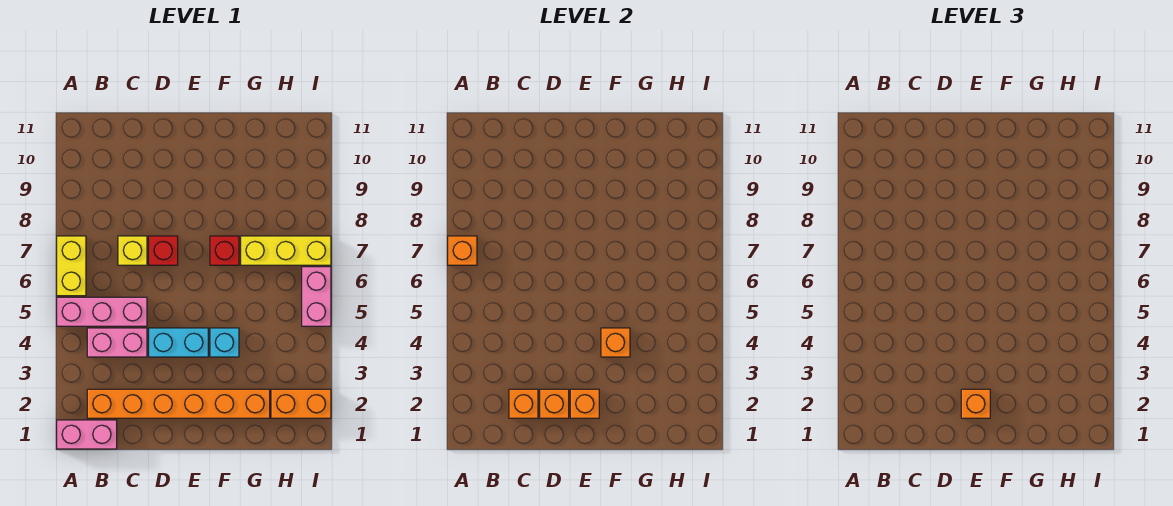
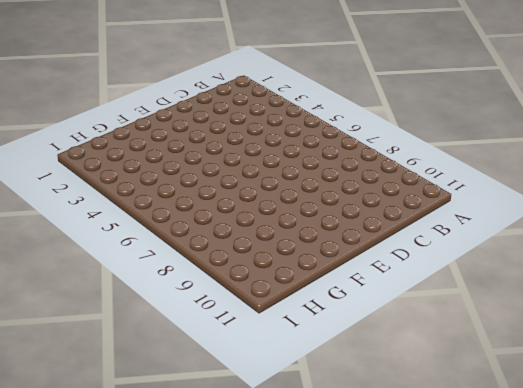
none -> pink brick A1:B1 level 1
none -> pink brick A5:C5 level 1
none -> yellow brick A6:A7 level 1

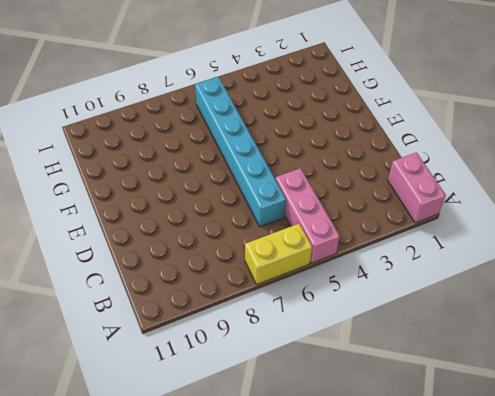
cyan brick C6:H6 level 1 -> none
none -> orange brick B2:G2 level 1
none -> pink brick B4:C4 level 1
none -> yellow brick C7 level 1

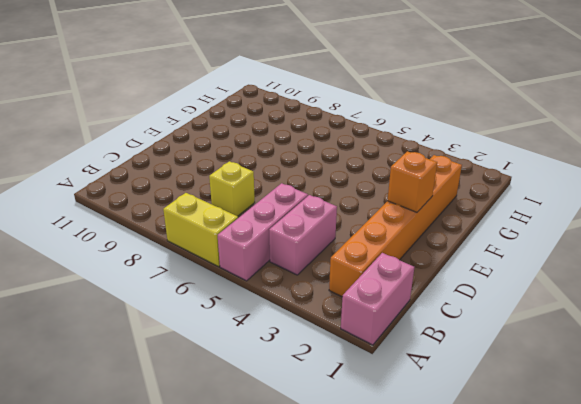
none -> cyan brick D4:E4 level 1
none -> red brick D7 level 1
none -> cyan brick F4 level 1

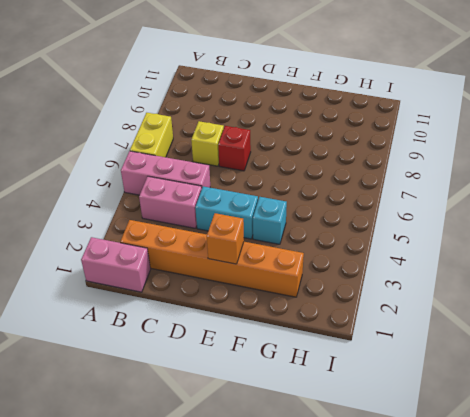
none -> red brick F7 level 1
none -> yellow brick G7:I7 level 1
none -> orange brick H2:I2 level 1

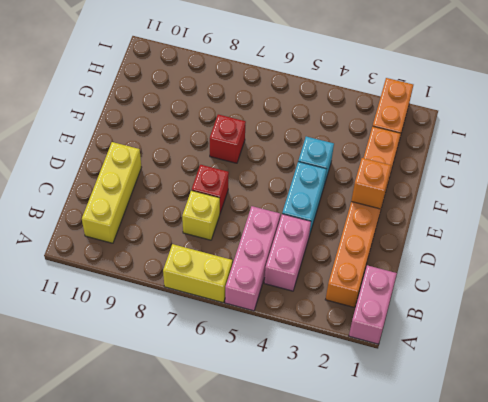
yellow brick B10:D10 level 1 -> yellow brick G7:I7 level 1
none -> pink brick I5:I6 level 1
none -> orange brick A7 level 2
none -> orange brick C2 level 2

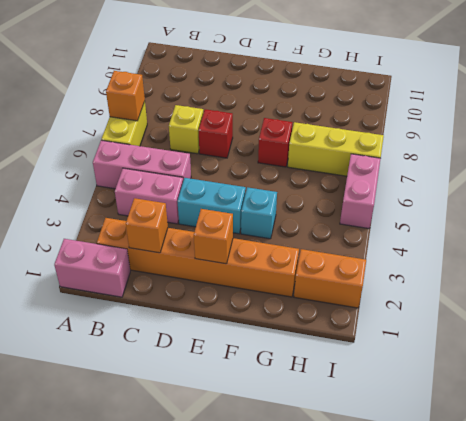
none -> orange brick D2 level 2
none -> orange brick F4 level 2
none -> orange brick E2 level 3

